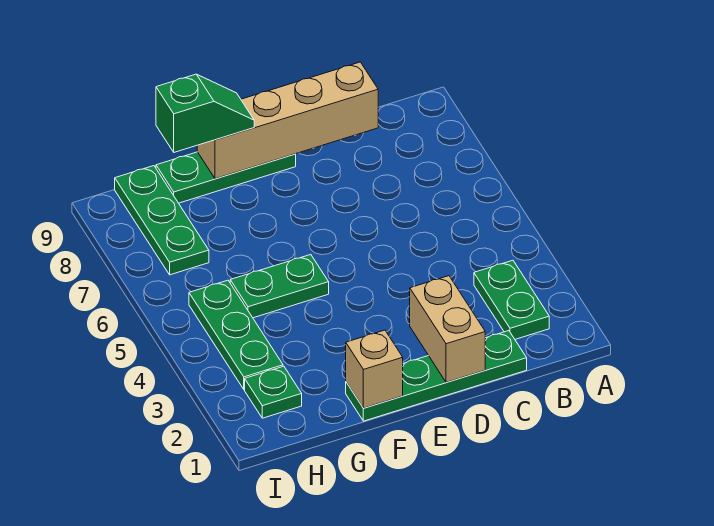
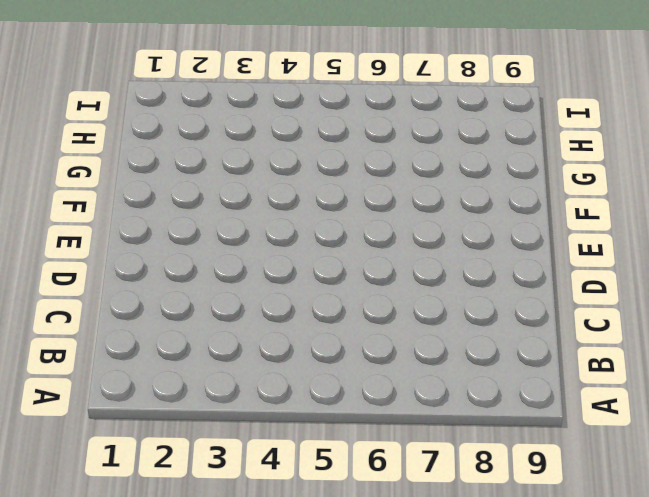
none -> green plate B2:B3 level 1
none -> green plate C1:F1 level 1

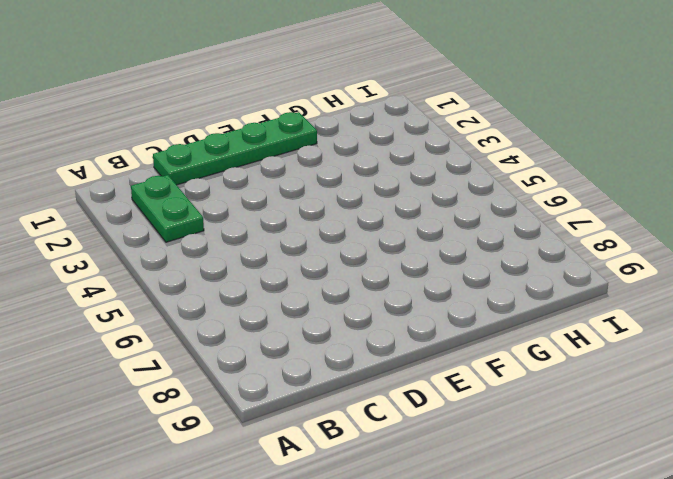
none -> green plate E9:G9 level 1
none -> green plate F5:G5 level 1

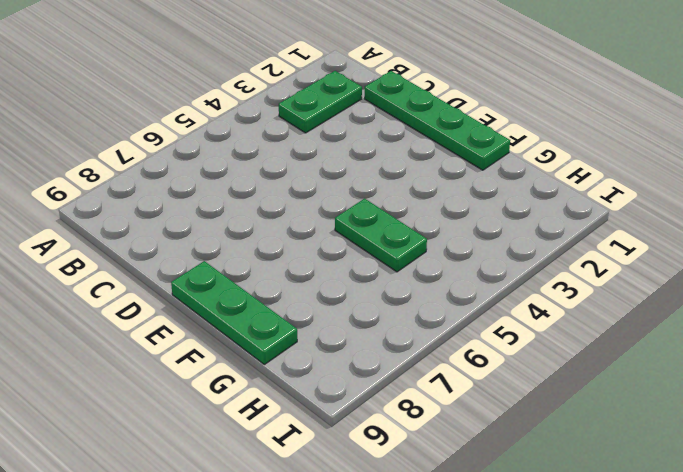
none -> green plate H2 level 1
none -> green plate H3:H5 level 1

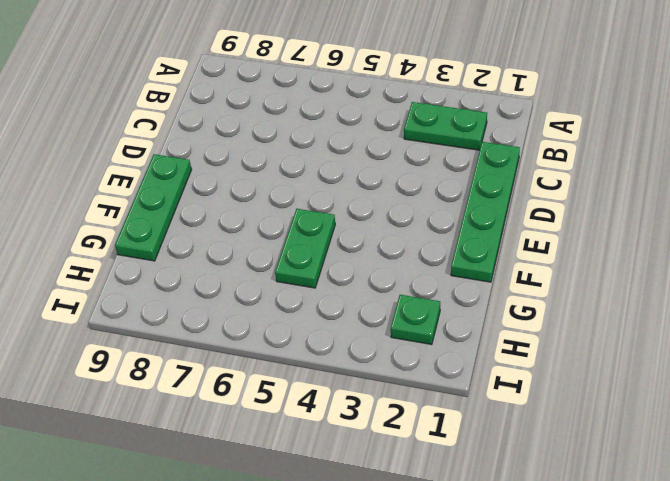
none -> green plate H3:H5 level 1
none -> green plate H7:H9 level 1

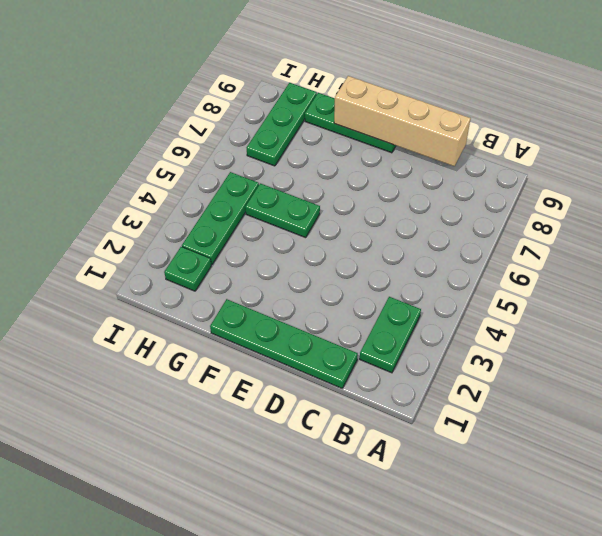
none -> tan brick D1:D2 level 2
none -> tan brick F1 level 2

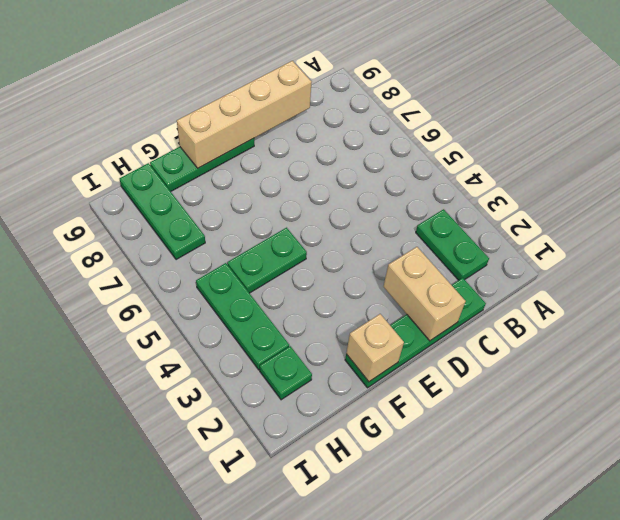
none -> green slope F9:G9 level 3 top G

